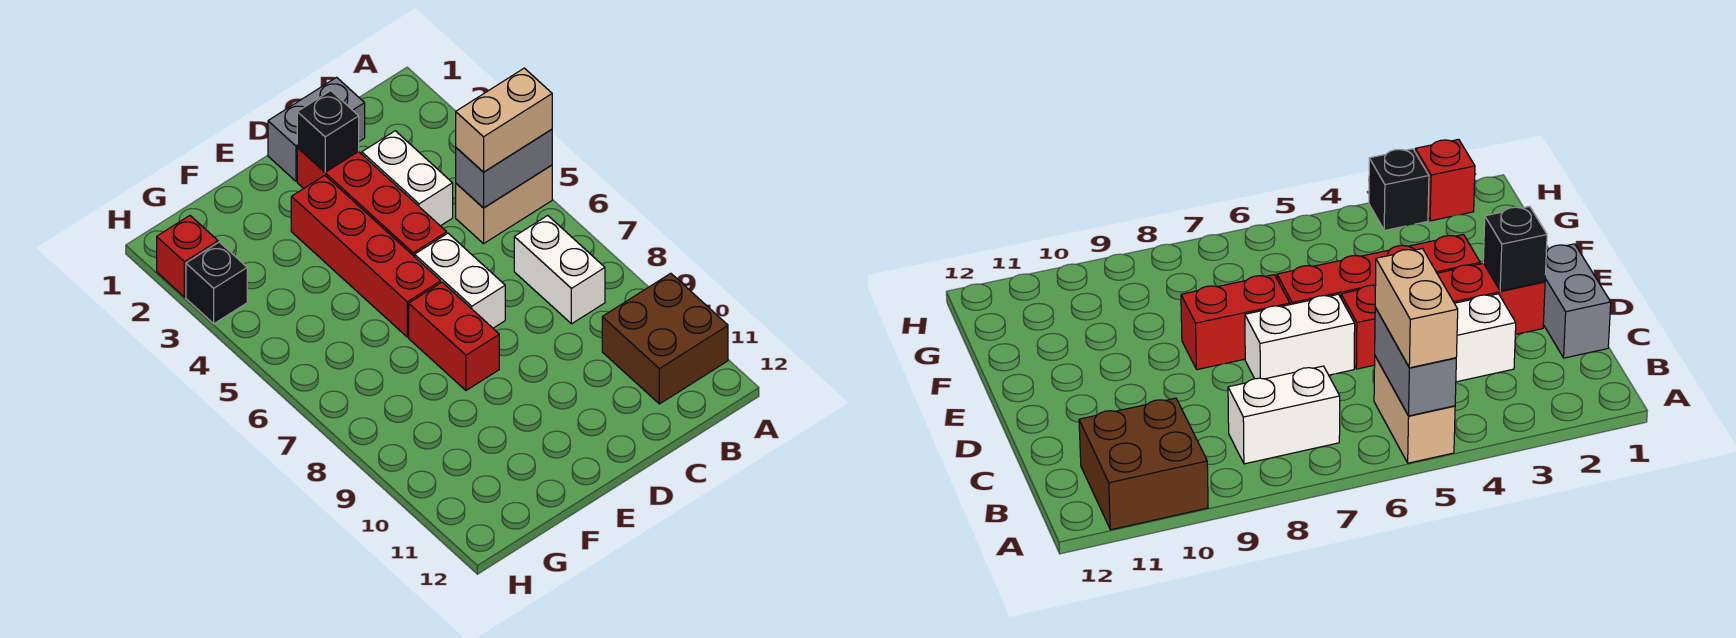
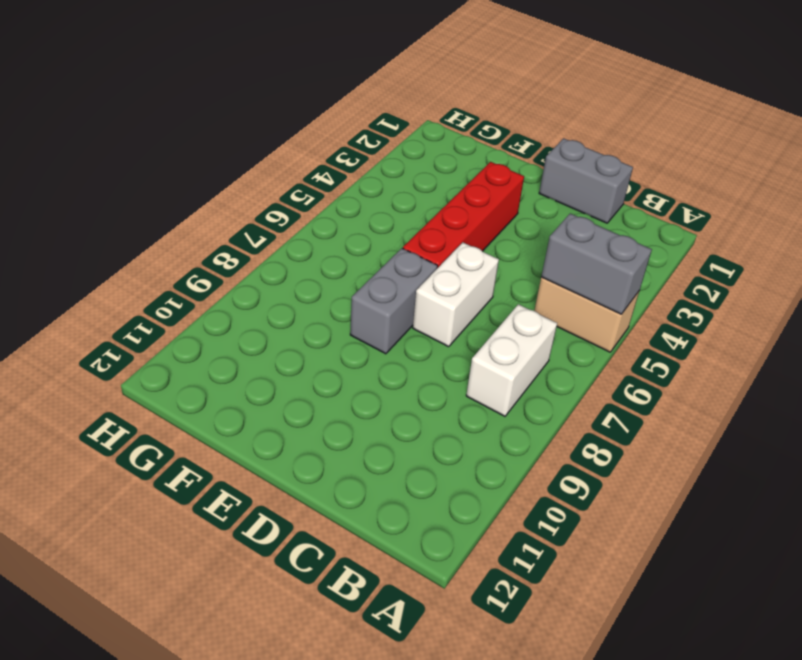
grey brick E7:E8 level 1 -> red brick E7:E8 level 1
none -> brown brick A10:B11 level 1
none -> white brick C3:C4 level 1
none -> red brick D2:D5 level 1

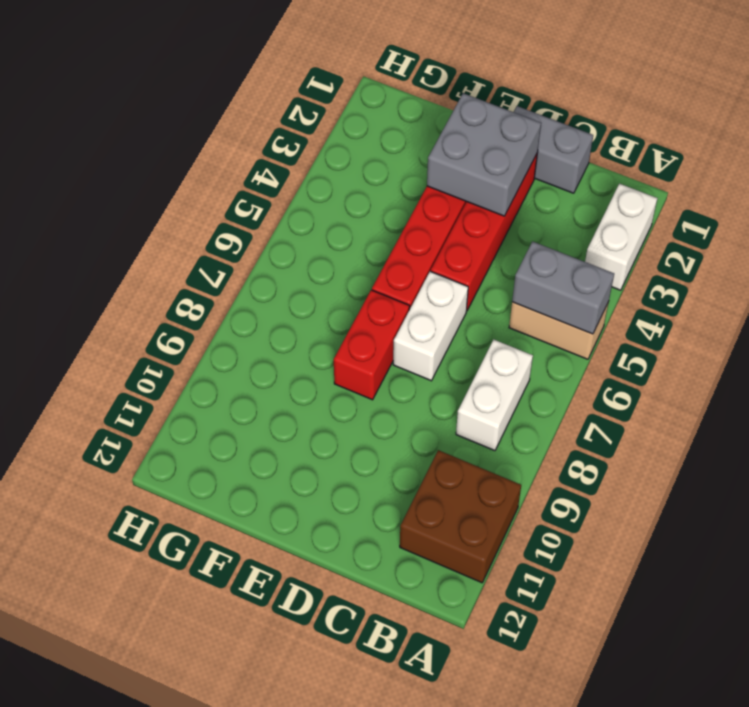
white brick A2:A3 level 1 -> white brick C3:C4 level 1
grey brick D2:E3 level 2 -> black brick D2 level 2
none -> red brick H2 level 1
none -> black brick H3 level 1
none -> tan brick A5:B5 level 3

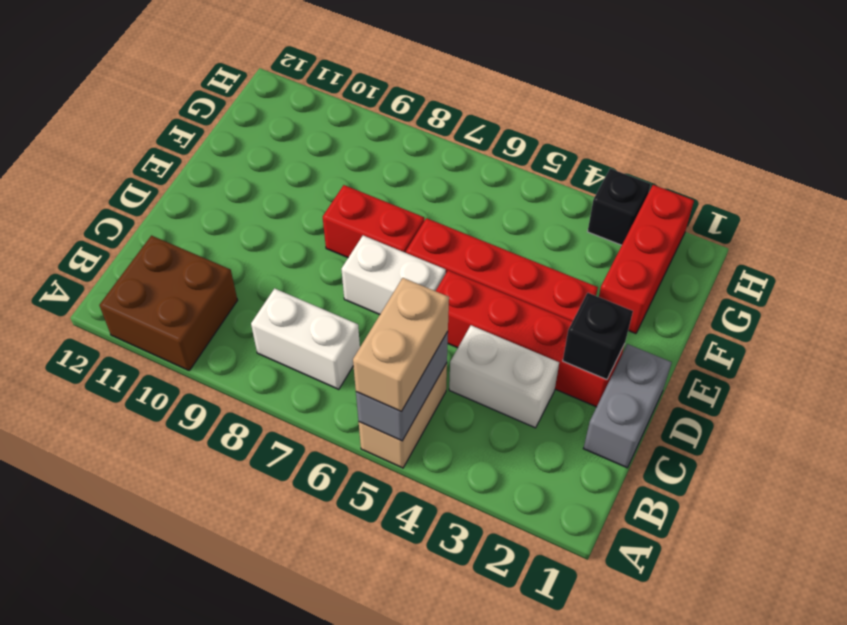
red brick F2:H2 level 1 -> red brick H2 level 1

